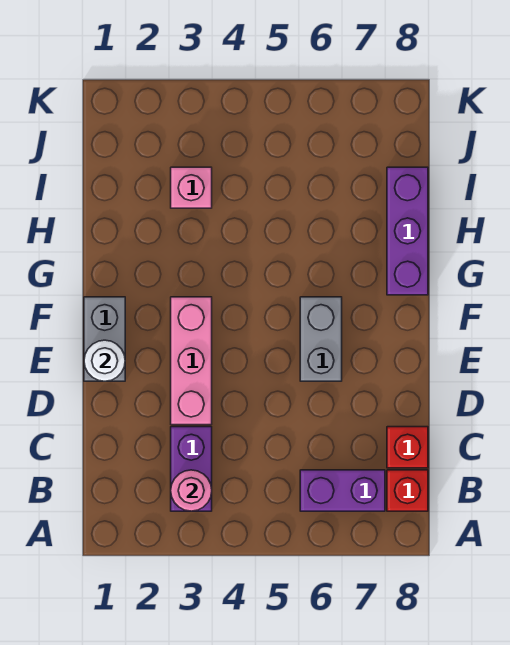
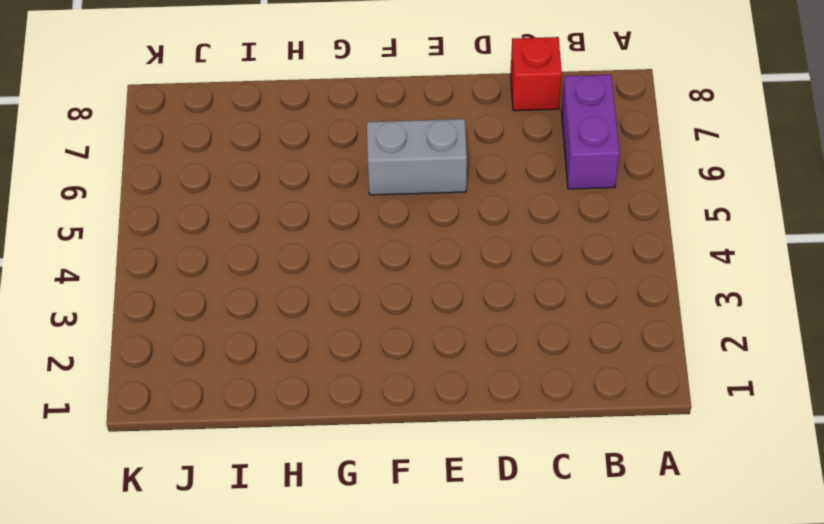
none -> purple brick B3:C3 level 1
none -> red brick B8 level 1

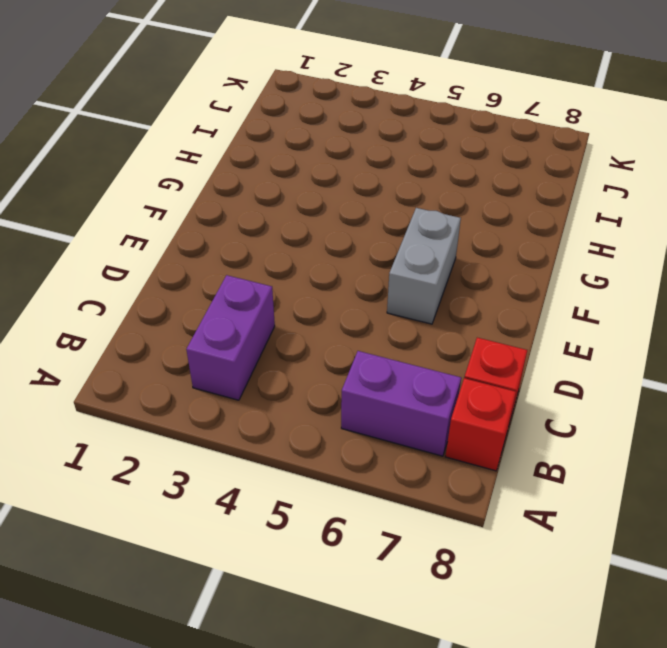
none -> pink brick D3:F3 level 1
none -> grey brick E1:F1 level 1

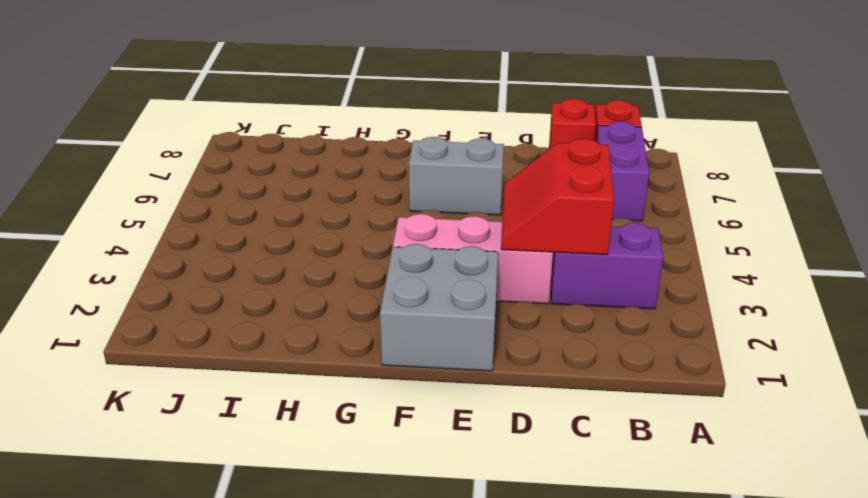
red slope C3:D4 level 2 top C -> none
grey brick E1:F2 level 1 -> grey brick E1:F1 level 1
none -> purple brick G8:I8 level 1
none -> pink brick I3 level 1

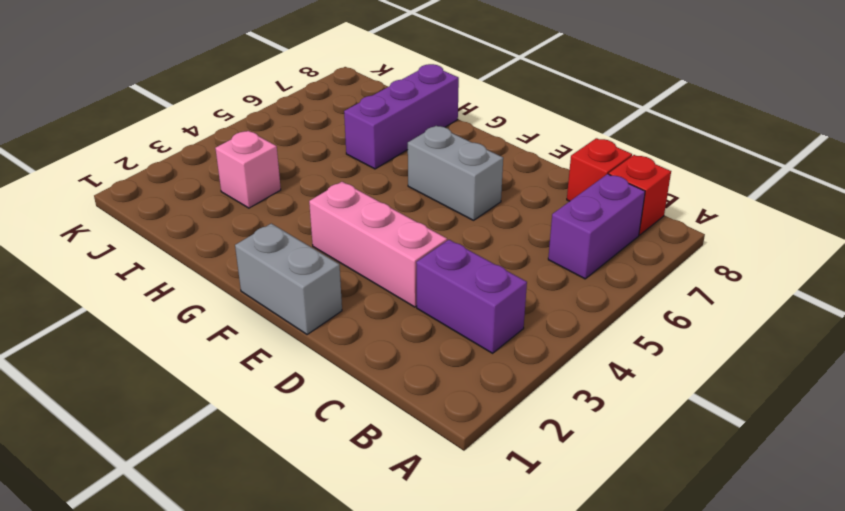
purple brick H6:H8 level 1 -> purple brick G8:I8 level 1
none -> pink round brick B3 level 2
none -> white round brick E1 level 2

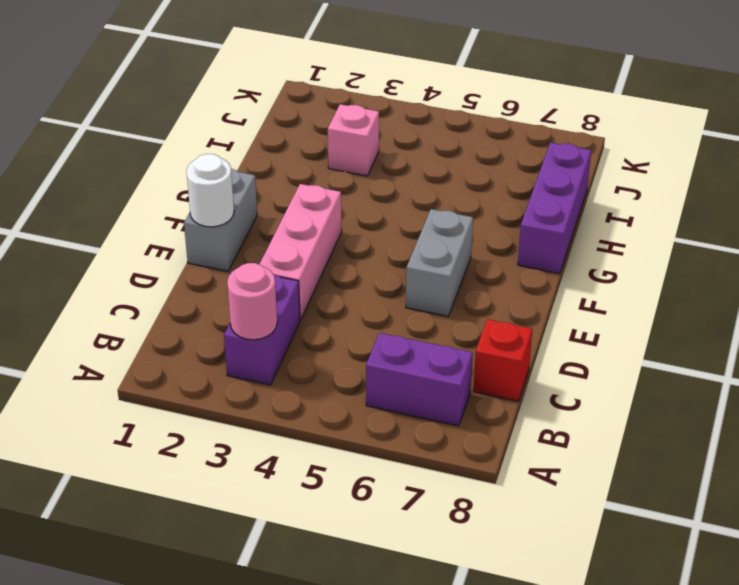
none -> red brick B8 level 1

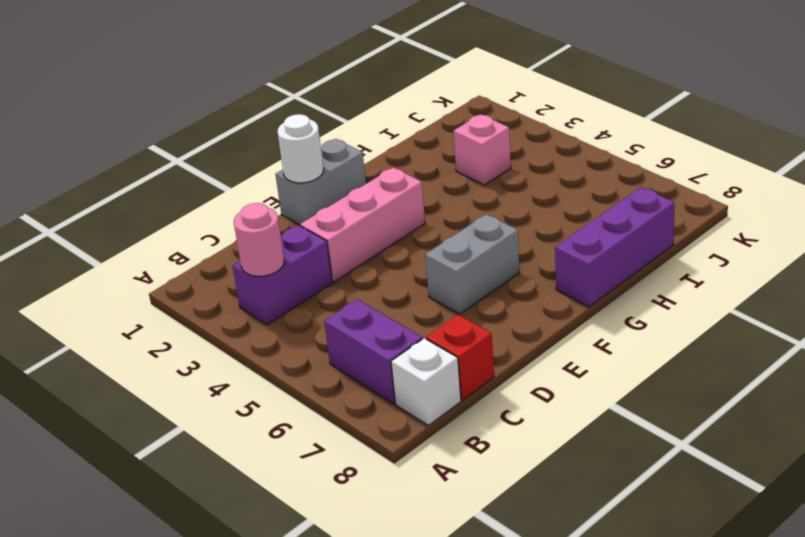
white brick B8 level 1 -> red brick B8 level 1

